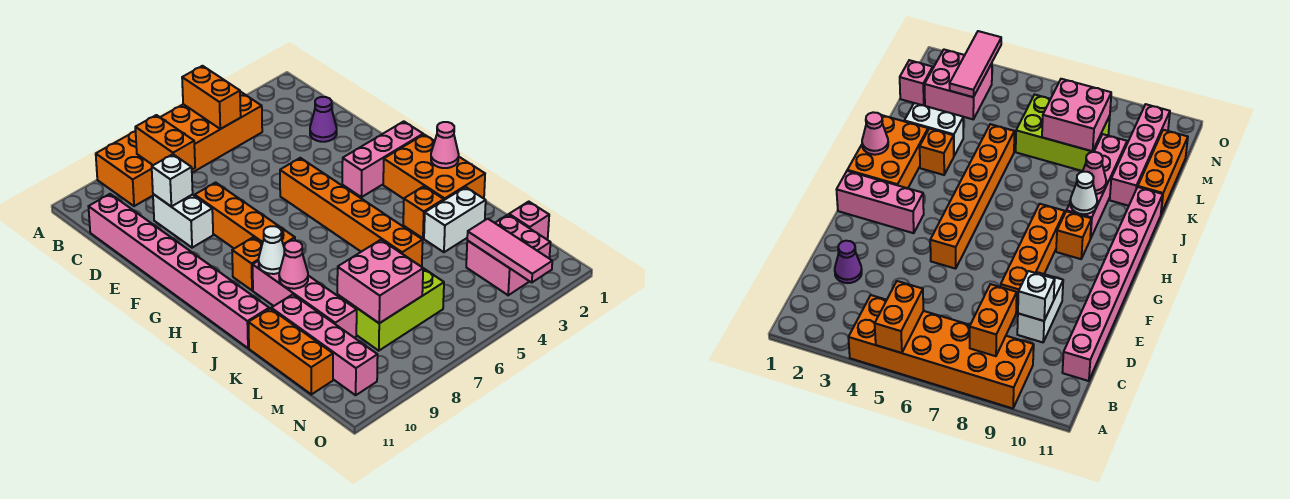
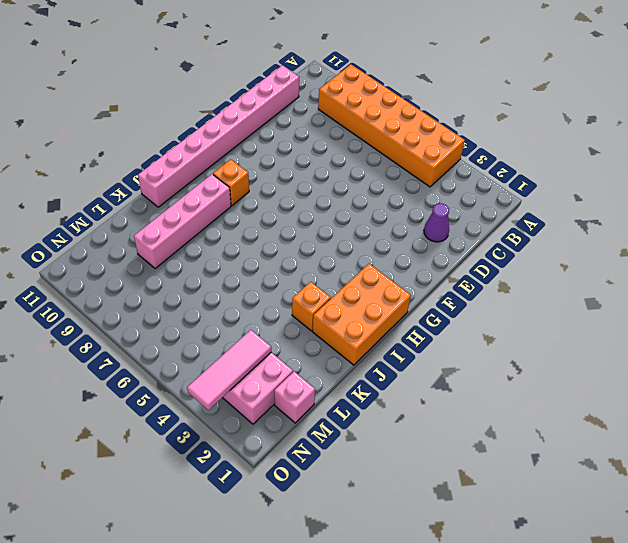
none -> white brick D9:E9 level 1
none -> orange brick E8:H8 level 1
none -> orange brick F5:K5 level 1

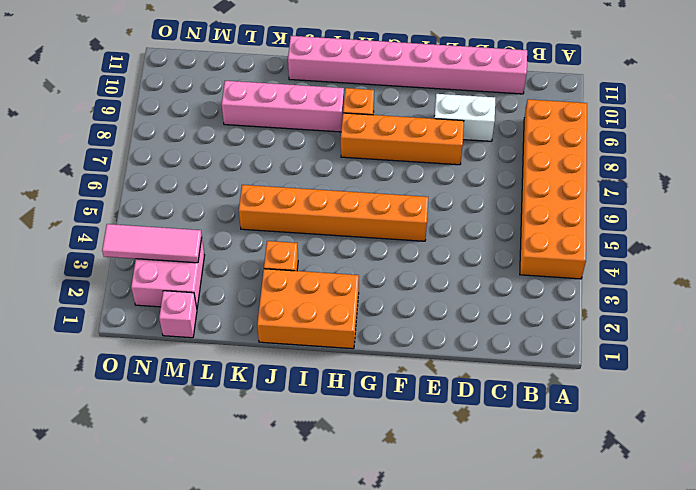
none -> purple cone D2 level 1
none -> pink brick G1:G3 level 1
none -> white brick K2:K3 level 1

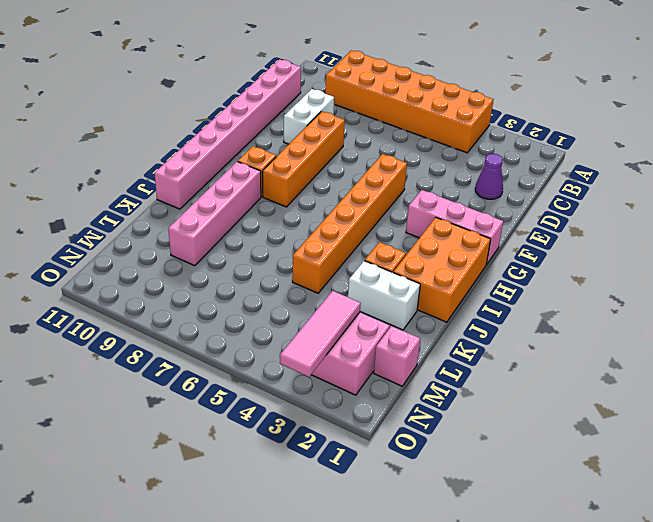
none -> pink brick K10:N10 level 1
none -> orange brick K11:M11 level 1
none -> lime brick L6:M8 level 1

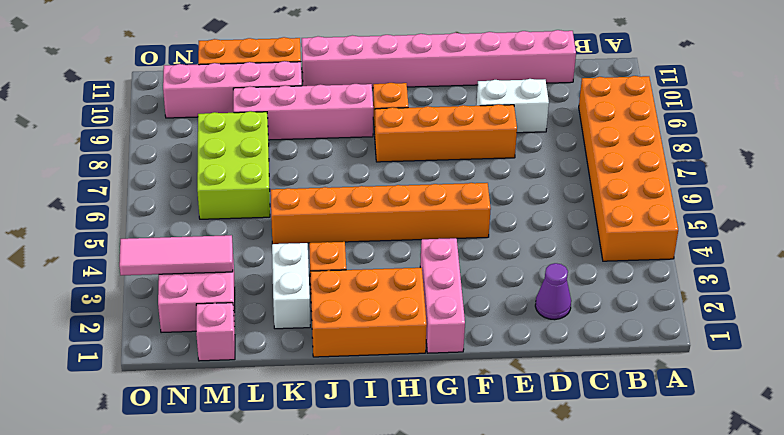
none -> orange brick A5:B5 level 2
none -> orange brick B8:C8 level 2
none -> white brick D9 level 2

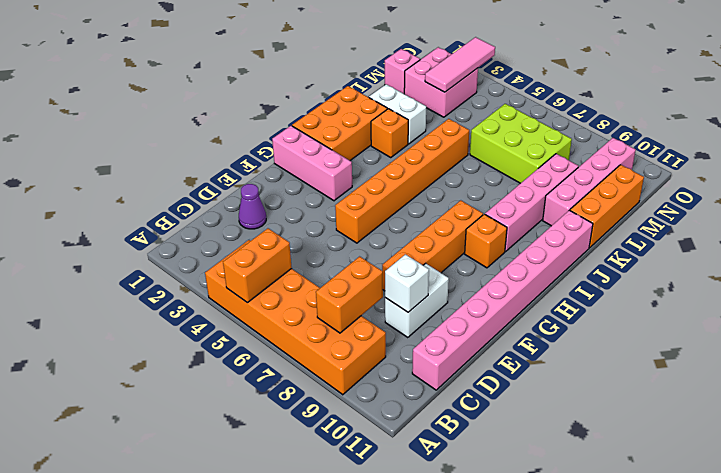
none -> pink cone I1 level 2
none -> white cone I9 level 2
none -> pink cone J9 level 2

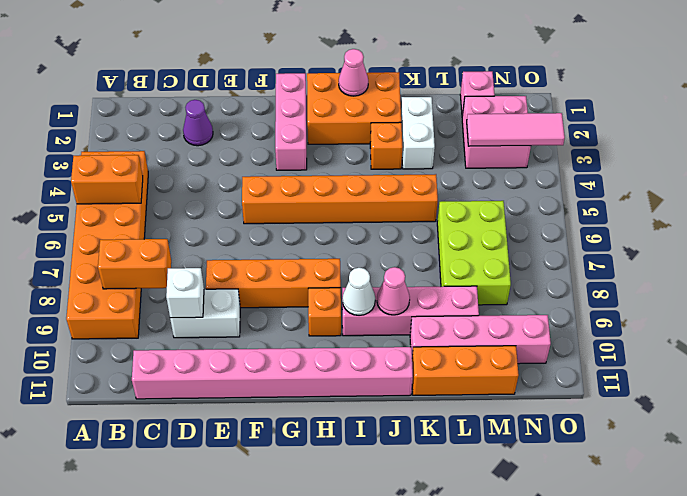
none -> pink brick L7:M8 level 2

